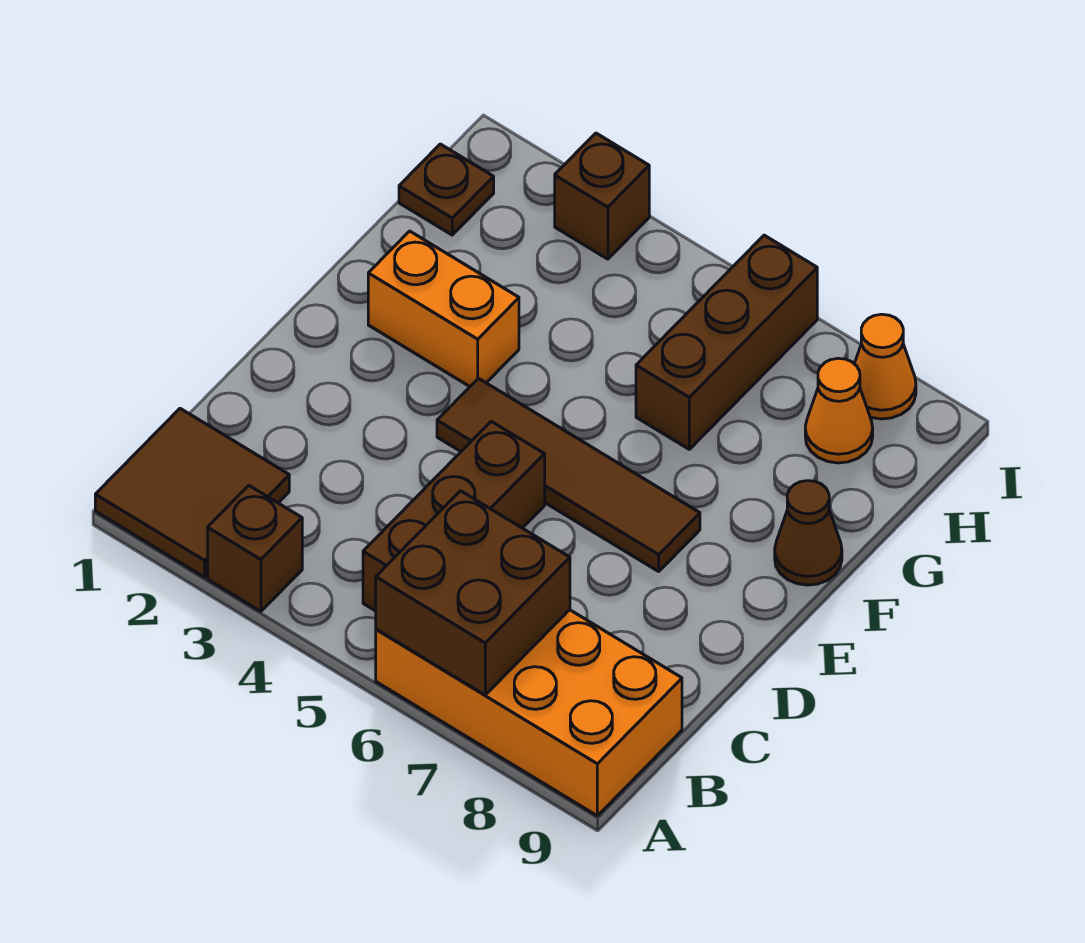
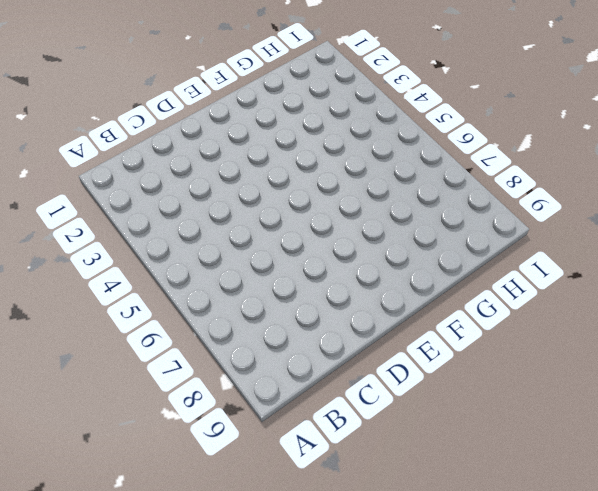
none -> brown tile A1:B2 level 1
none -> brown brick A3 level 1
none -> orange brick A6:B9 level 1

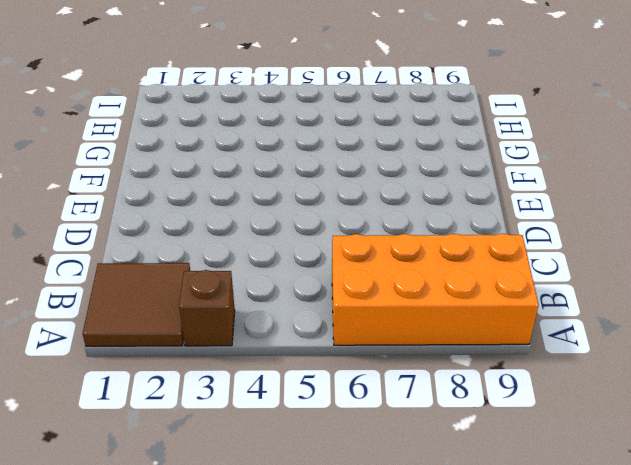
none -> brown brick B5:D5 level 1
none -> brown tile E4:E7 level 1
none -> orange brick F2:F3 level 1

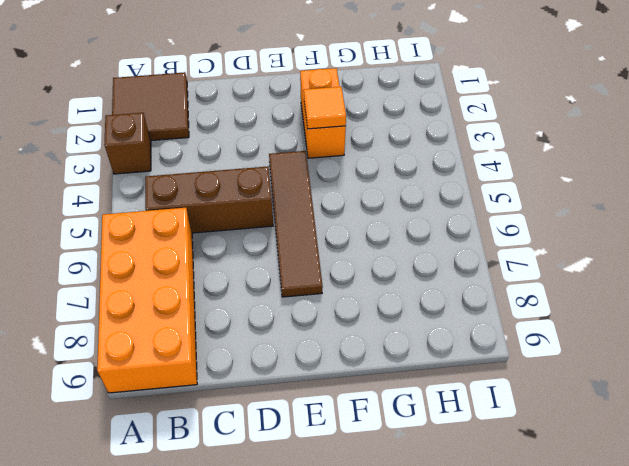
orange tile F3 level 2 -> none
none -> brown cone F9 level 1
none -> brown brick G6:I6 level 1
none -> brown plate H1 level 1

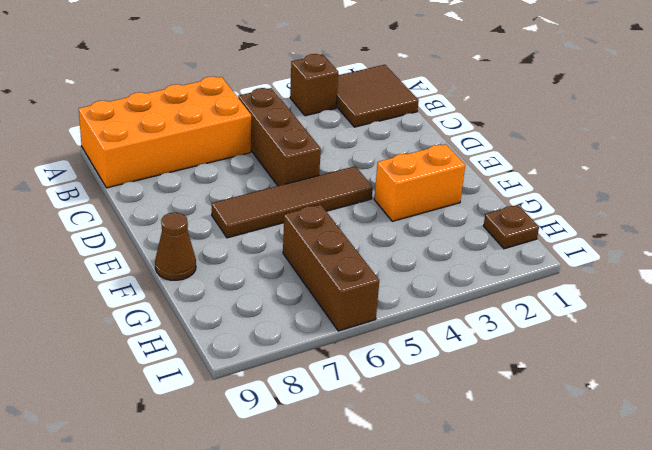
none -> orange cone H8 level 1
none -> brown brick I3 level 1
none -> orange cone I8 level 1

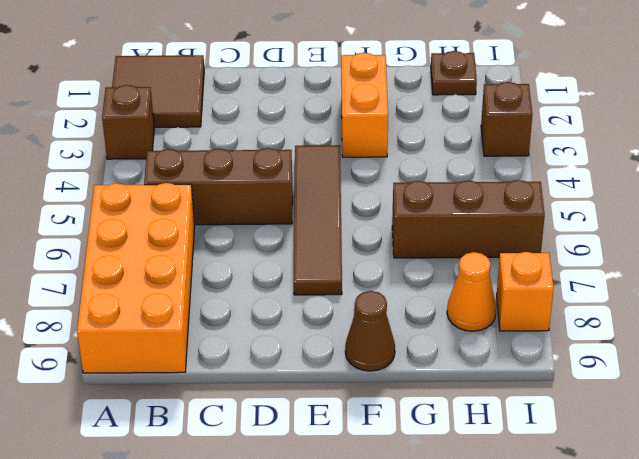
orange brick I8 level 1 -> orange cone I8 level 1
none -> brown brick A6:B7 level 2

